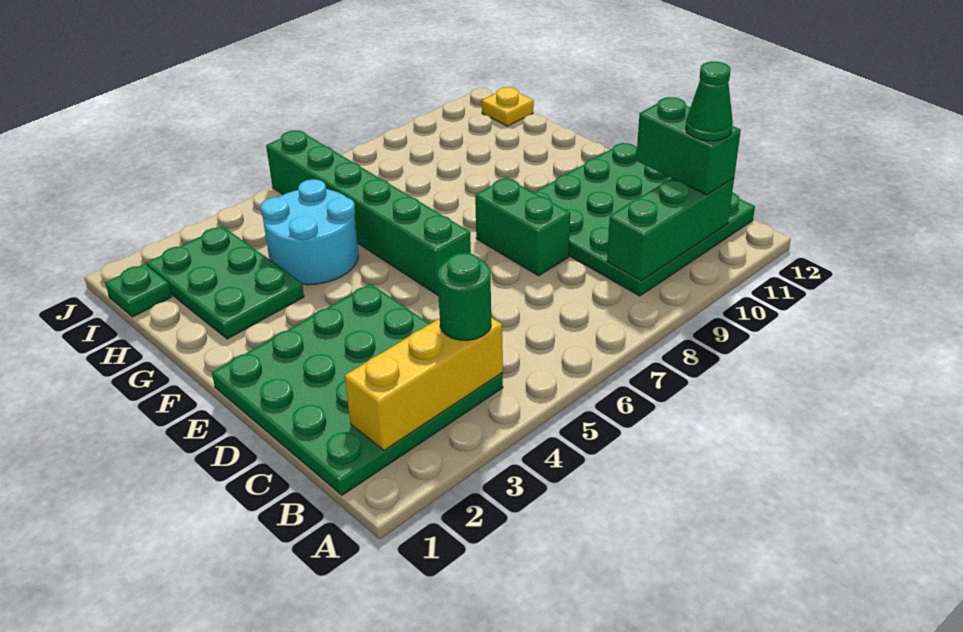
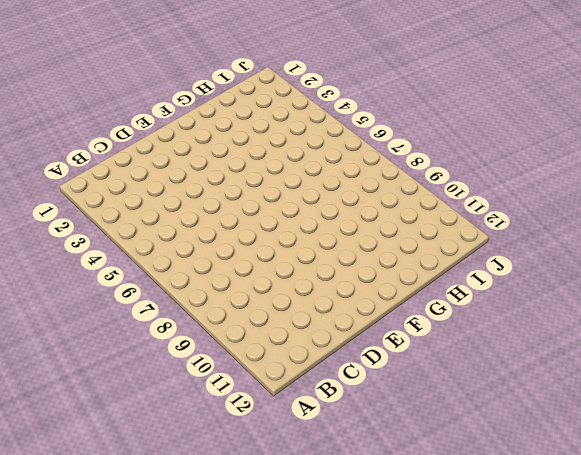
none -> green plate B1:E4 level 1
none -> green plate B9:E12 level 1
none -> green brick D8:E8 level 1

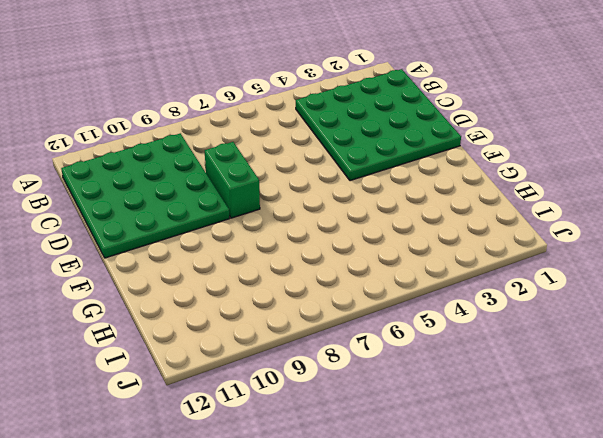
none -> green brick E6:J6 level 1
none -> green plate G2:I3 level 1
none -> cyan round brick G4:H5 level 1

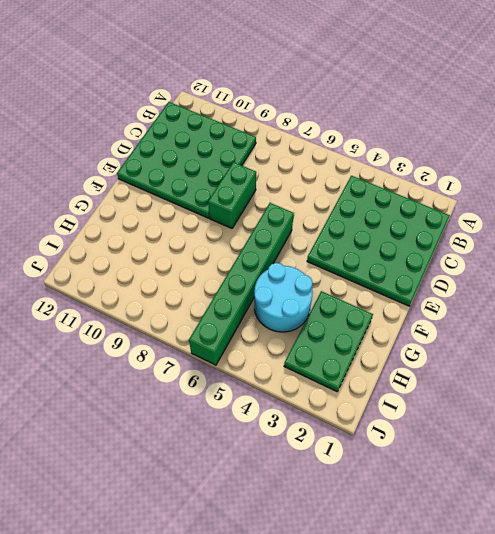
none -> green plate I1 level 1
none -> yellow plate I12 level 1
none -> yellow brick B2:B4 level 2

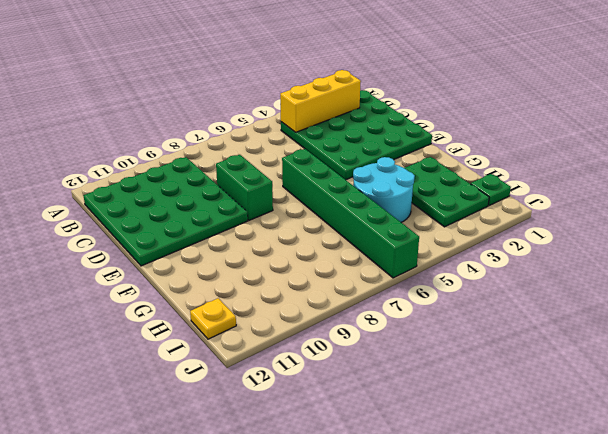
none -> green brick B9:B11 level 2
none -> green round brick B4 level 3
none -> green brick B11:C11 level 3

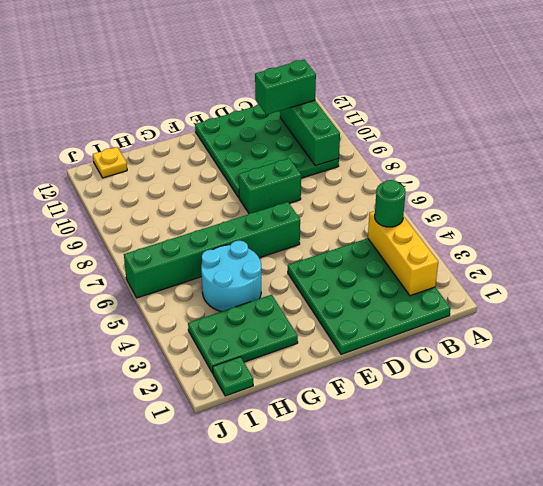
none -> green cone B11 level 4

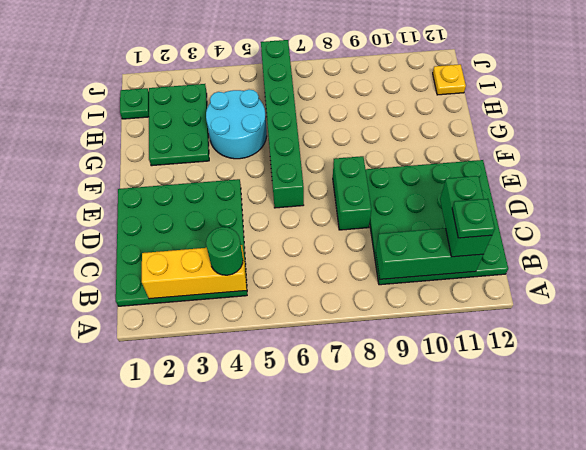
green plate B11 level 4 -> green cone B11 level 4

